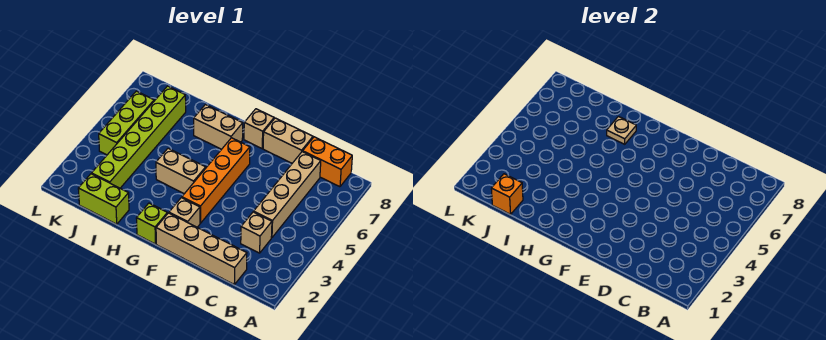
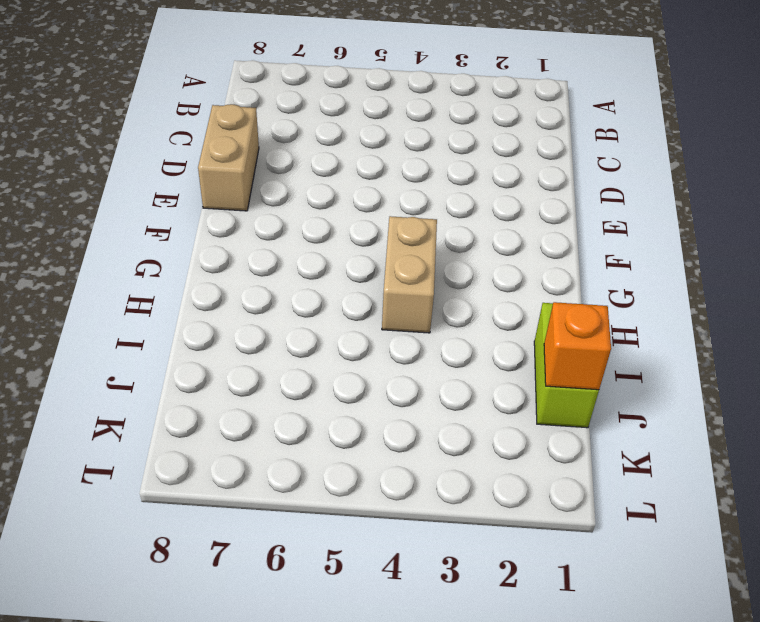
none -> orange brick B8:C8 level 1
none -> tan brick C1:F1 level 1
none -> tan brick C3 level 1

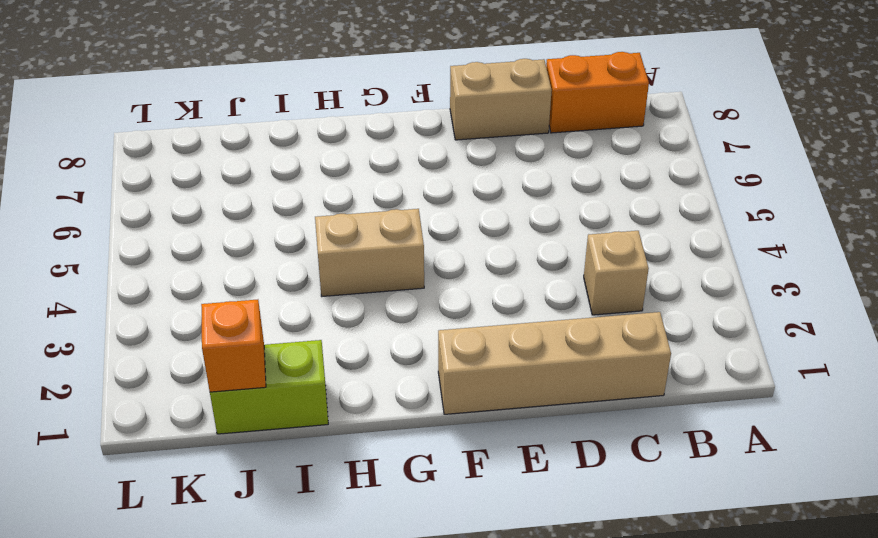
none -> tan brick C4:C7 level 1
none -> tan brick F2 level 1
none -> orange brick F3:F6 level 1

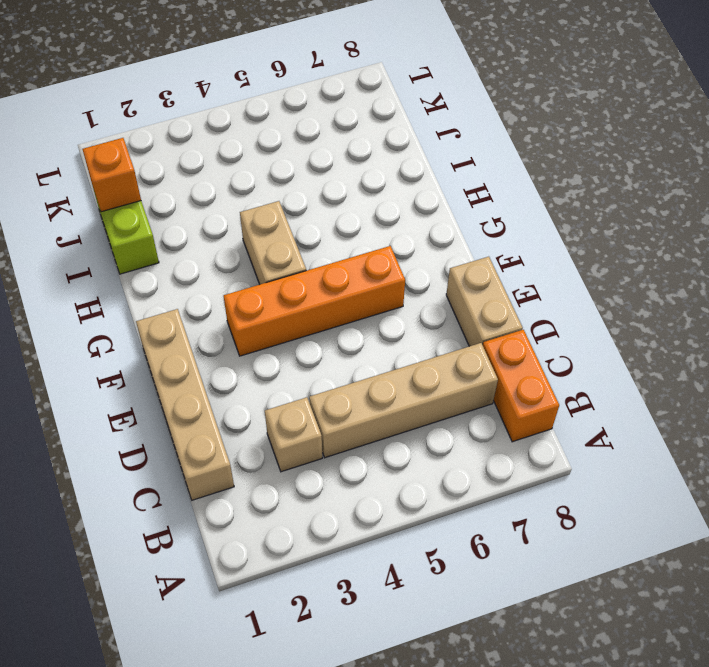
none -> tan brick F2 level 1
none -> tan brick F8 level 1
none -> lime brick G1 level 1

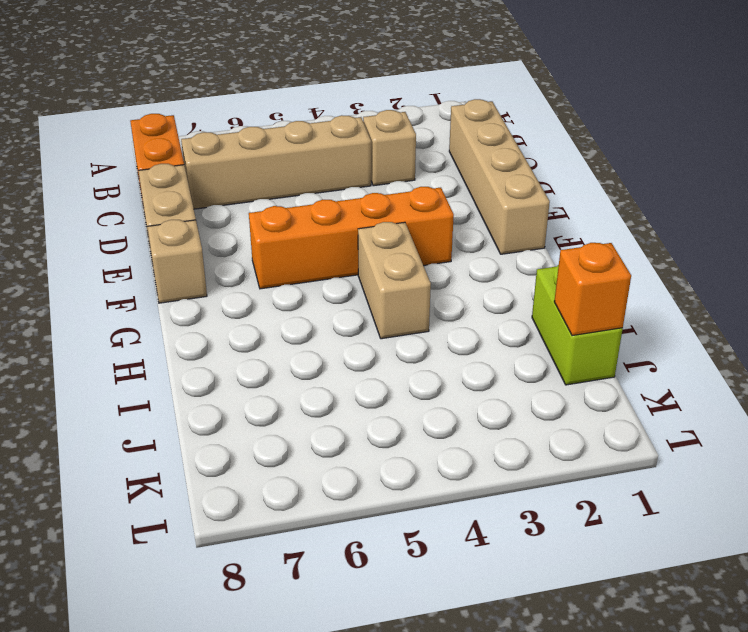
none -> tan brick F2 level 1
none -> lime brick G1 level 1
none -> tan brick G7:H7 level 1

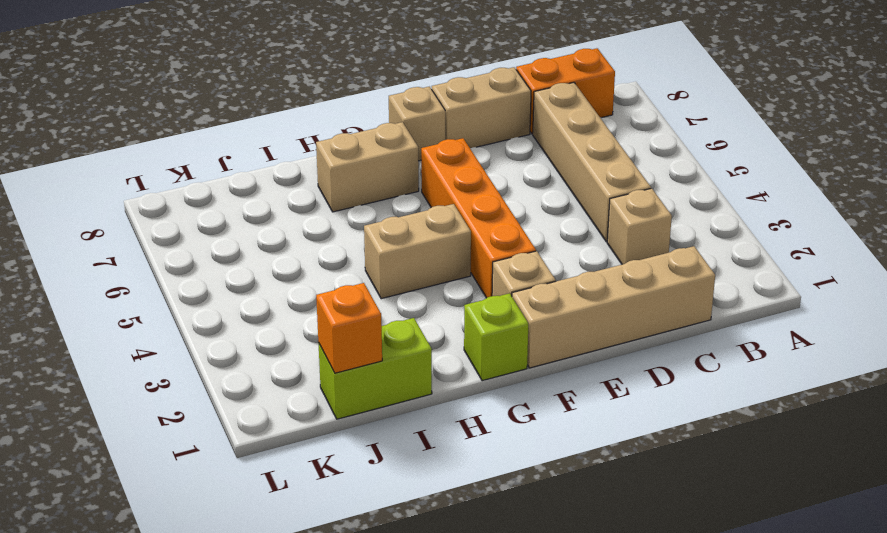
none -> lime brick J2:J7 level 1
none -> lime brick K4:K6 level 1
none -> tan plate H7 level 2

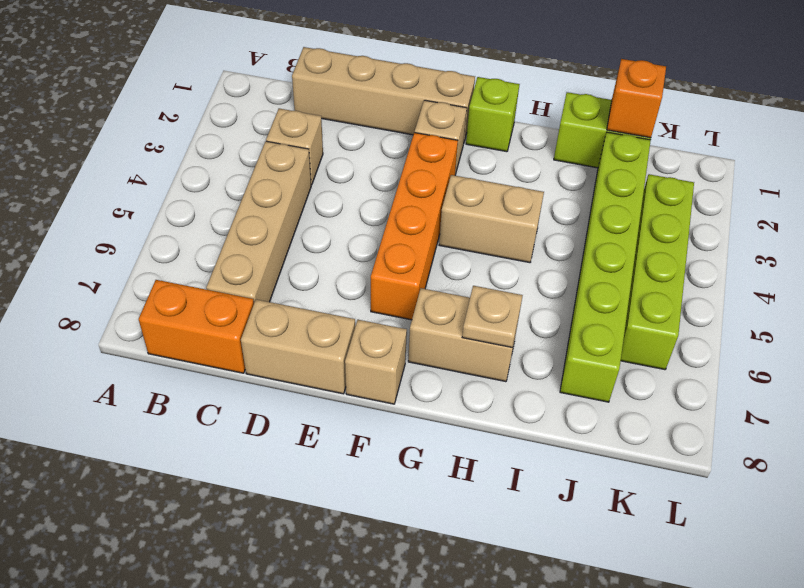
lime brick K3:K6 level 1 -> lime brick K4:K6 level 1

